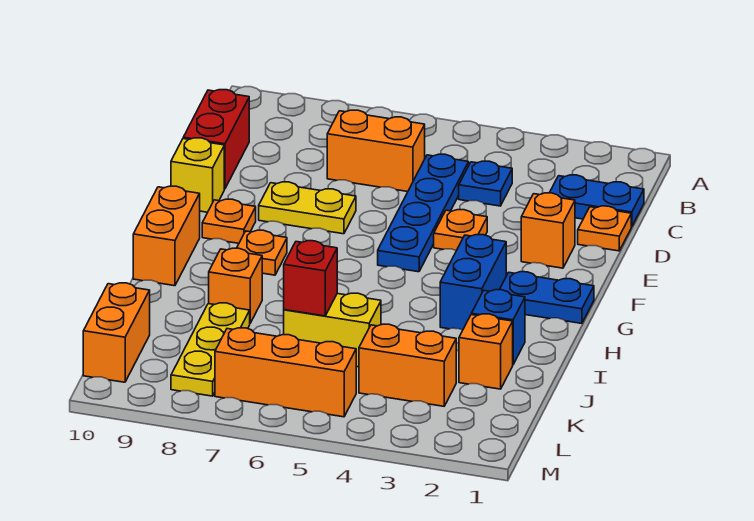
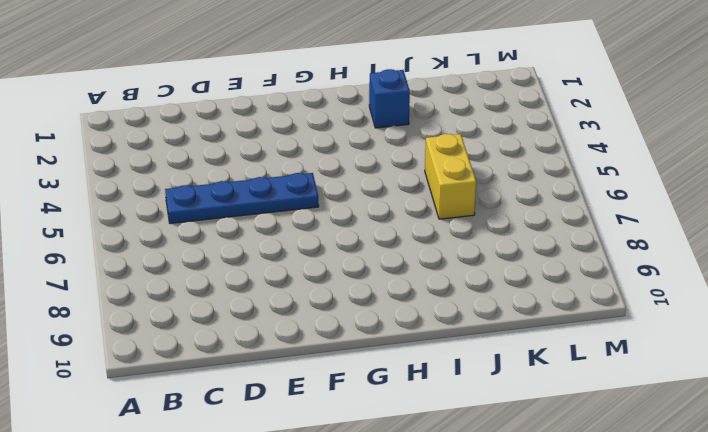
none -> blue plate C1:C2 level 1
none -> blue plate C4 level 1
none -> orange brick C6:C7 level 1

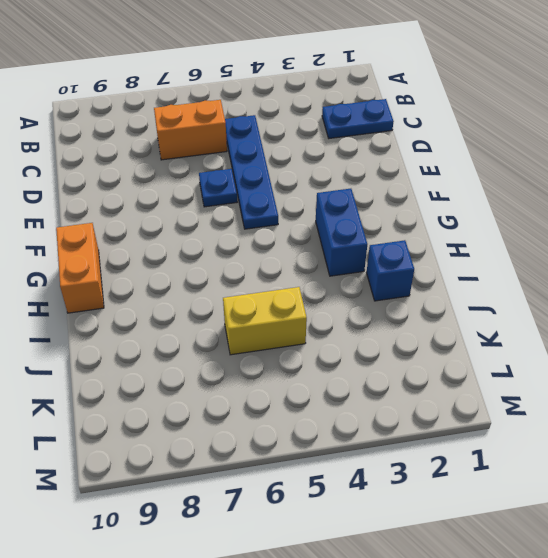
blue plate E6 level 1 -> blue plate C4 level 1
none -> red brick C10:D10 level 1
none -> orange plate D1 level 1
none -> orange brick E2 level 1

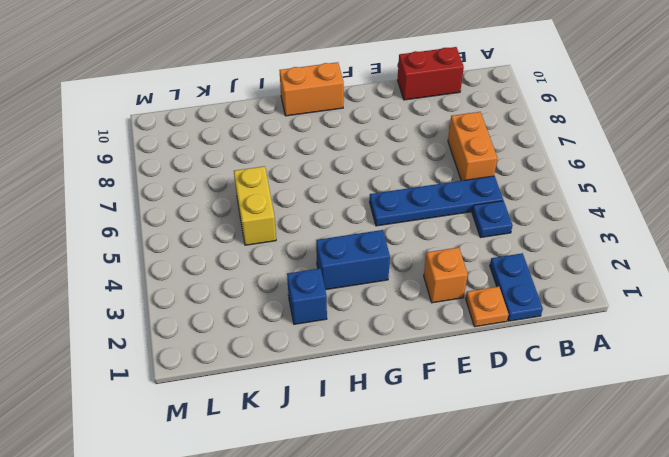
none -> orange plate E4 level 1
none -> yellow plate E7:E8 level 1
none -> yellow brick E10 level 1

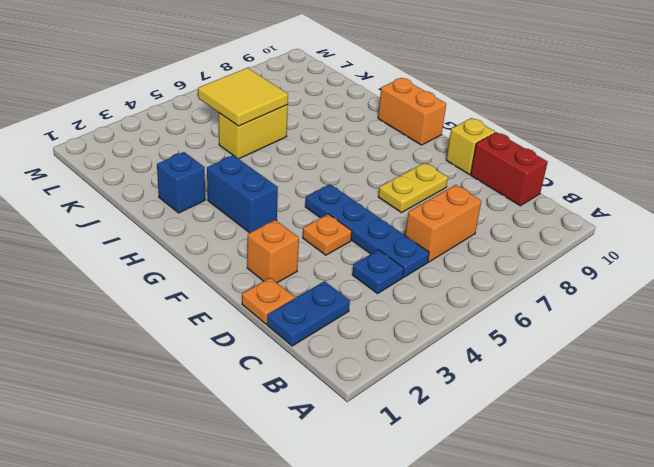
yellow tile J5:K6 level 2 -> red brick J6 level 2
none -> orange plate F9 level 1
none -> blue plate G1:G2 level 1
none -> orange plate G8 level 1

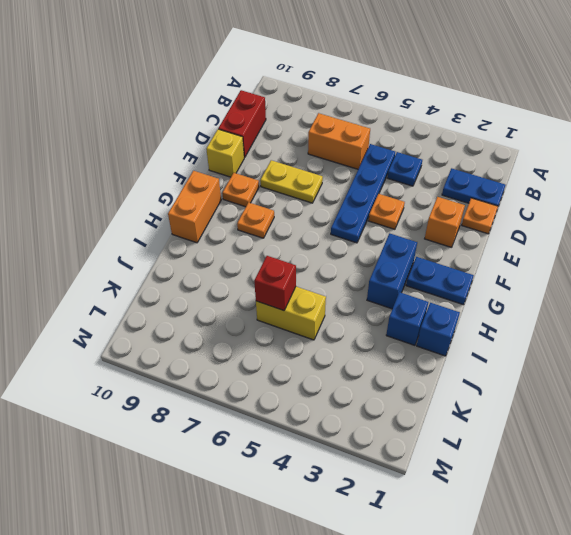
blue brick I1 level 1 -> none
none -> orange brick I8 level 1
none -> orange brick J2 level 1
none -> yellow plate J8:L8 level 1

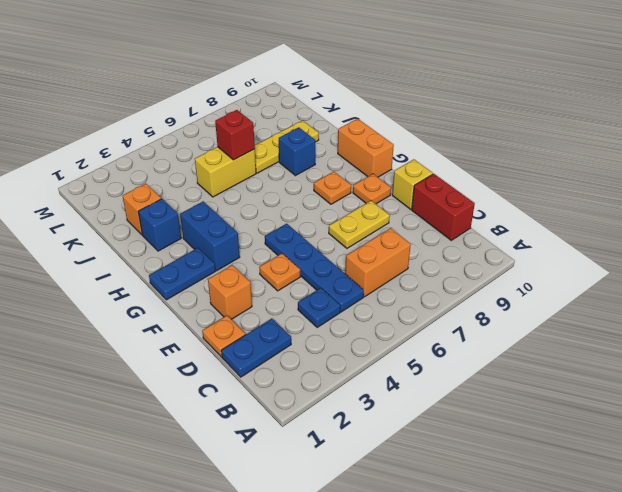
blue brick I8 level 1 -> orange brick I8 level 1
yellow plate J7:J9 level 1 -> yellow plate J8:L8 level 1
none -> orange brick K3:K4 level 1
none -> orange brick K10:L10 level 1
none -> orange brick L5:L7 level 1

